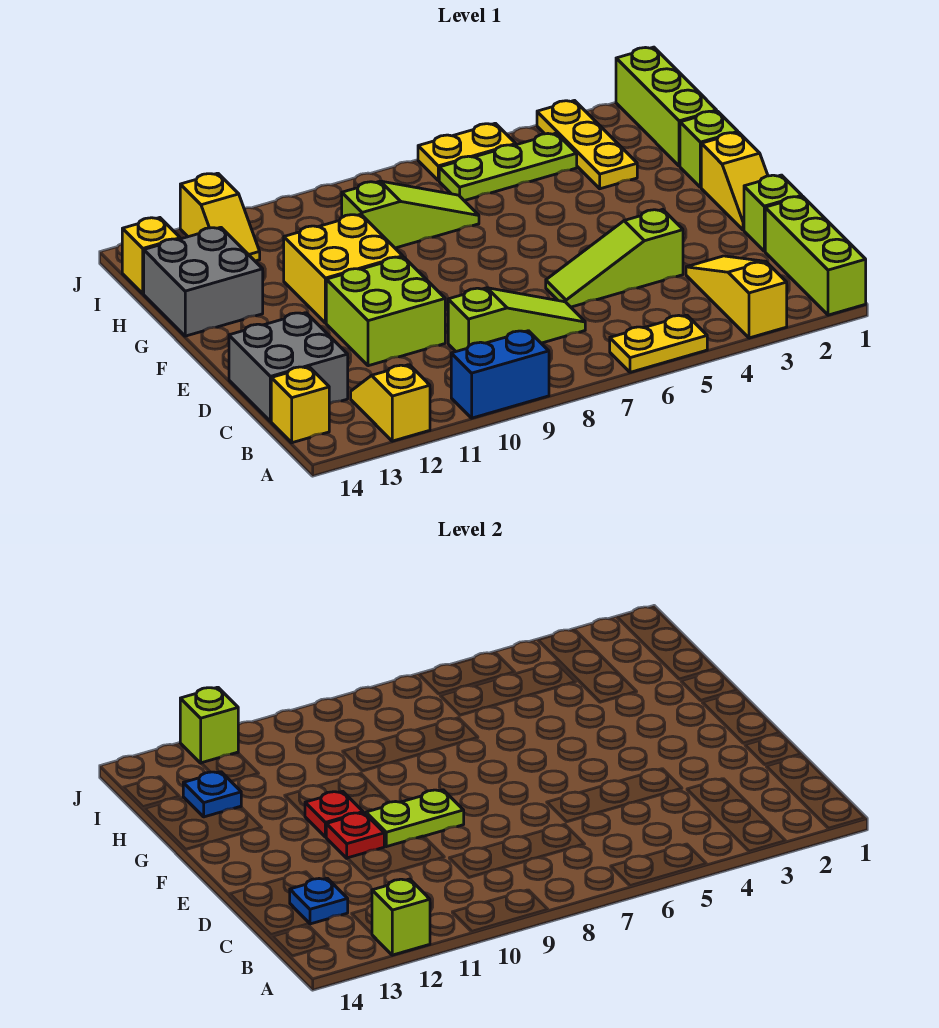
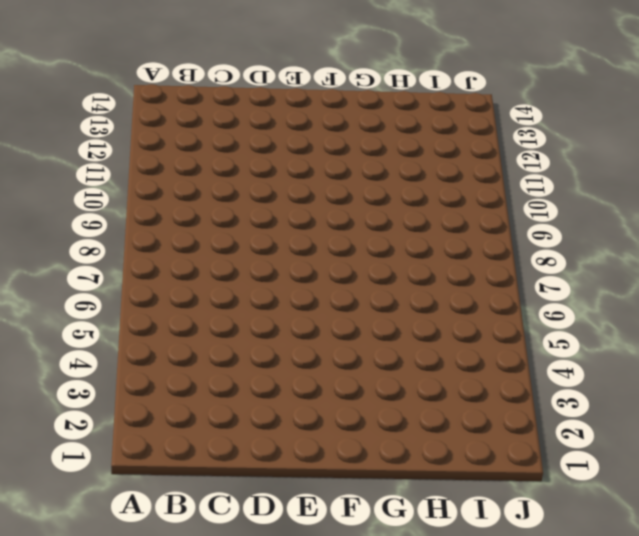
none -> lime brick A1:C1 level 1
none -> yellow slope A3:C3 level 1 top A
none -> yellow plate A5:A6 level 1

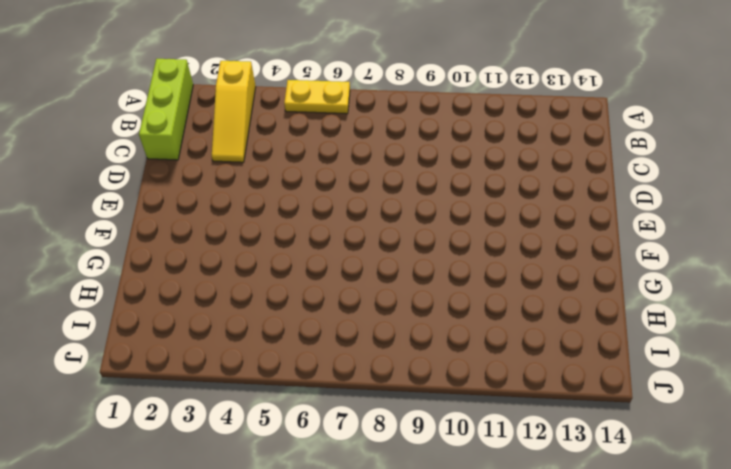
none -> blue brick A9:A10 level 1
none -> yellow slope A12:B12 level 1 top A
none -> yellow brick B14 level 1

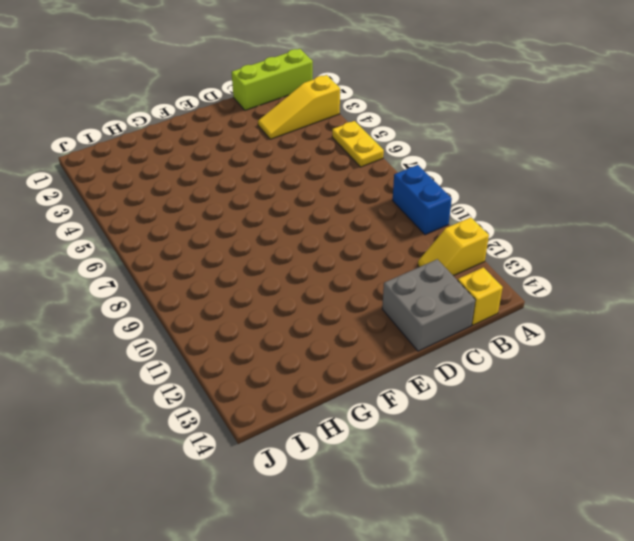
none -> lime slope C7:C9 level 1 top 9
none -> lime brick D1 level 1
none -> lime slope D4:D6 level 1 top 4

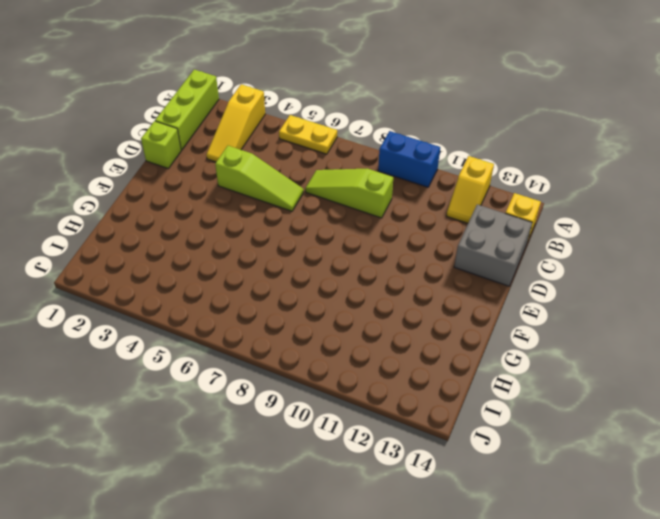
none -> lime brick D10:E11 level 1
none -> yellow slope E1:F1 level 1 top F
none -> yellow brick F10:G11 level 1

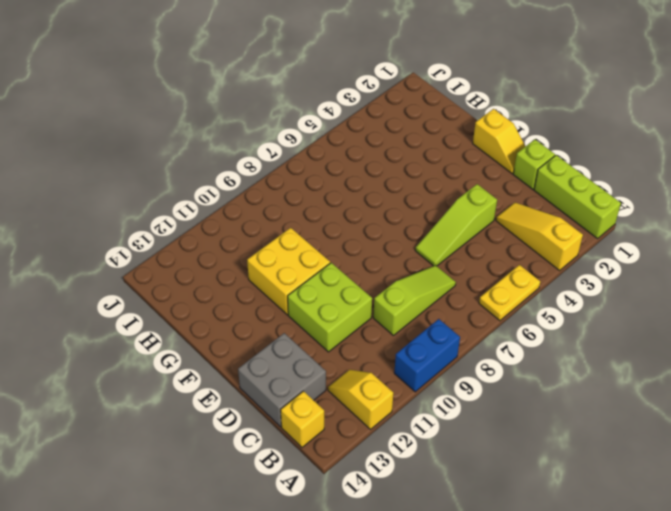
none -> lime brick G1 level 1
none -> grey brick G13:H14 level 1
none -> lime brick H1:J1 level 1

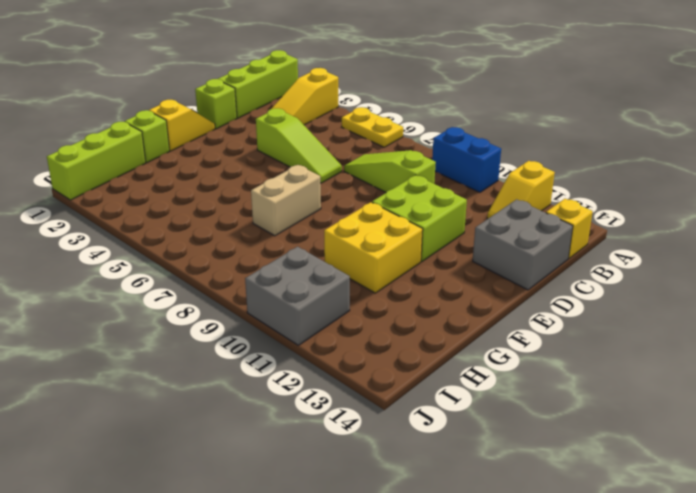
tan brick F7:G7 level 1 -> none
grey brick I10:J11 level 1 -> grey brick G13:H14 level 1
none -> yellow plate H3:J3 level 1
none -> lime slope H7:H9 level 1 top 9
none -> lime plate I4:I6 level 1

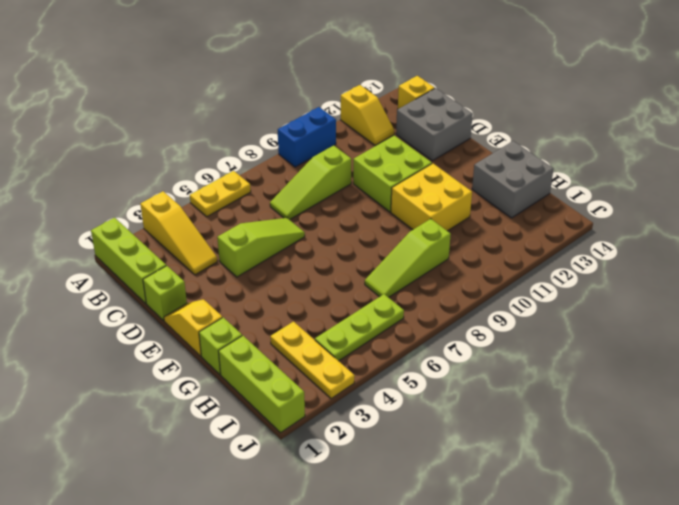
none -> yellow slope I12:J12 level 1 top J
none -> yellow brick I14 level 1
none -> yellow plate J5:J6 level 1

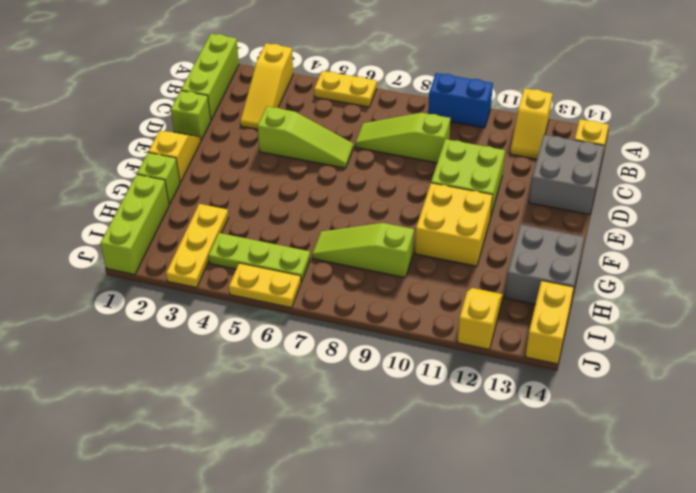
yellow brick I14:J14 level 1 -> yellow brick I14 level 1
none -> lime brick A12 level 2
none -> blue plate C13 level 2
none -> lime plate E9:E10 level 2

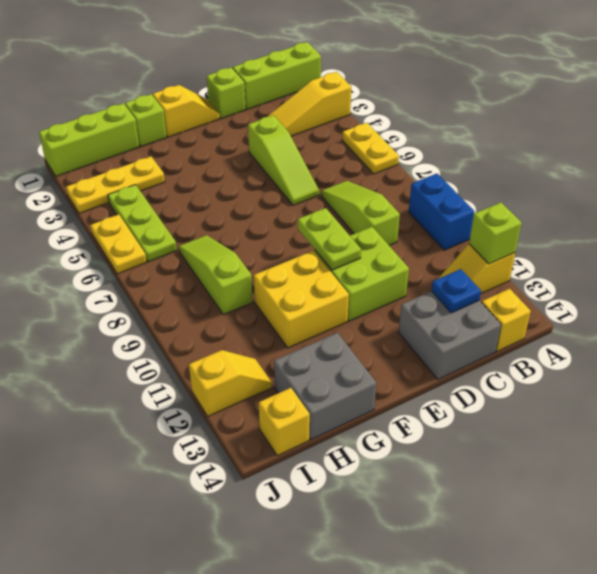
none -> red plate E11 level 2
none -> red plate F11 level 2
none -> blue plate H13 level 2

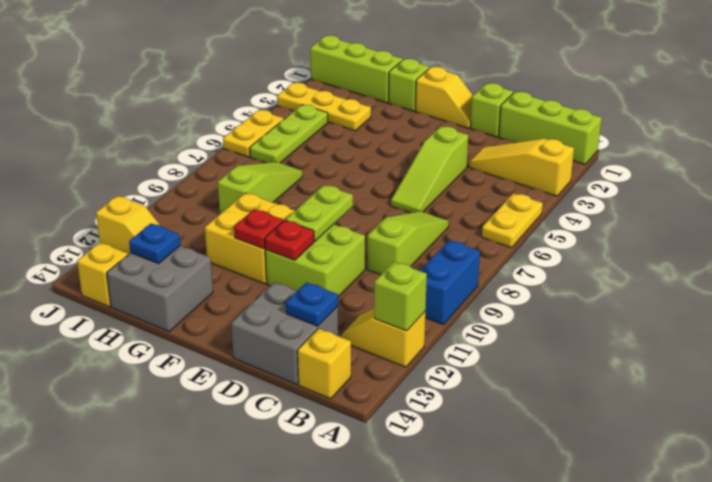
none -> lime brick J12 level 2

